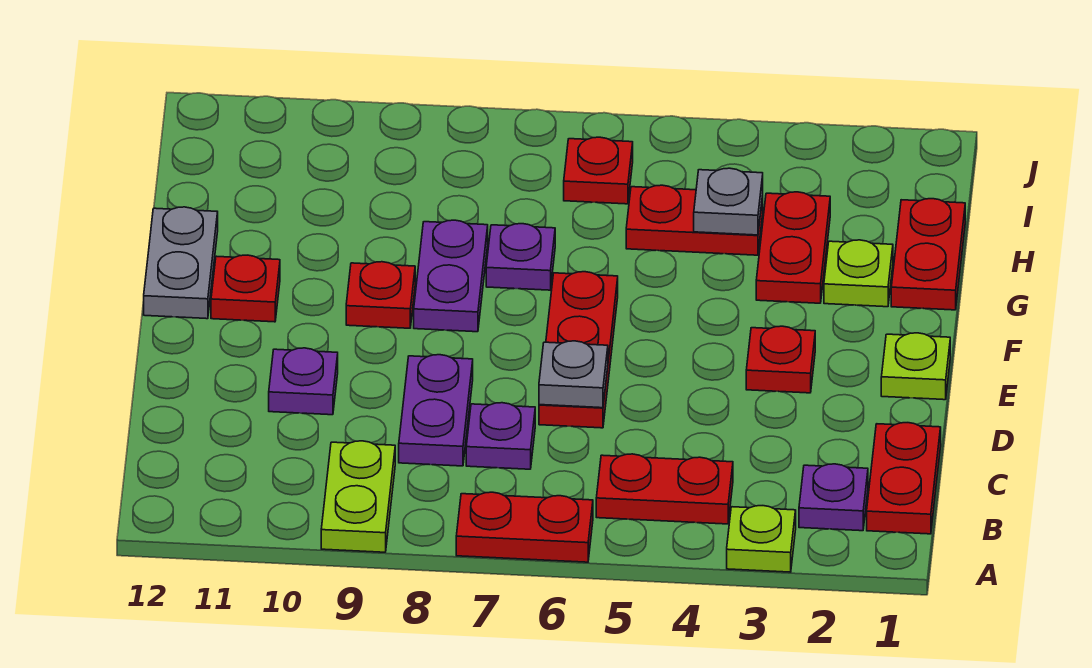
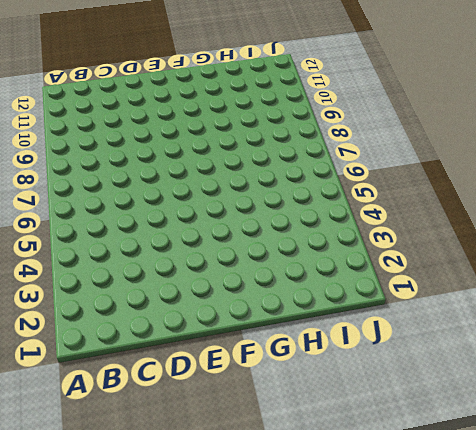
none -> lime plate A3 level 1
none -> red plate A6:A7 level 1
none -> lime plate A9:B9 level 1

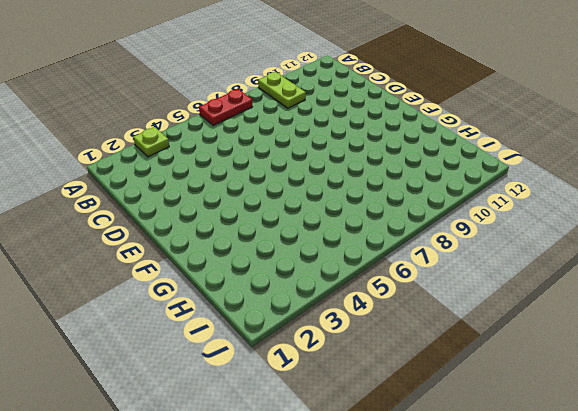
none -> red plate B1:C1 level 1
none -> purple plate B2 level 1
none -> red plate B4:B5 level 1

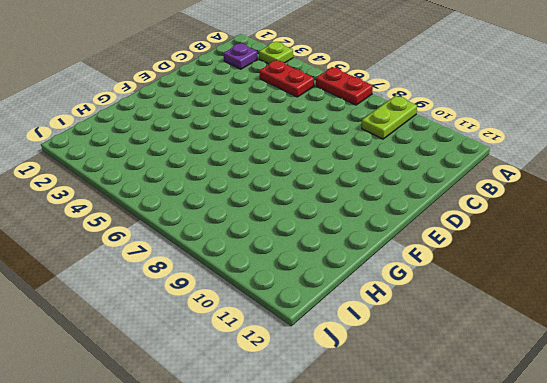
none -> red plate B1:C1 level 1
none -> purple plate C7 level 1
none -> purple plate C8:D8 level 1

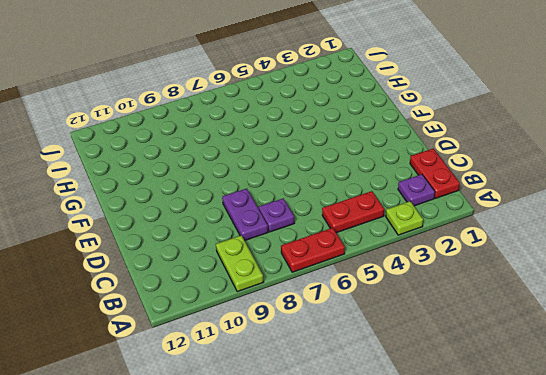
none -> red plate D6:F6 level 1
none -> purple plate D10 level 1
none -> lime plate E1 level 1

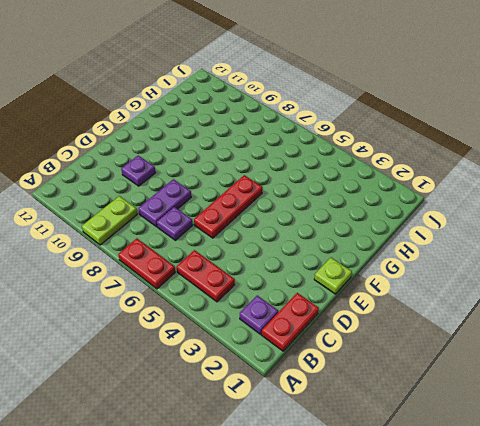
none -> lime plate A3 level 1
none -> red plate E3 level 1
none -> purple plate F8:G8 level 1

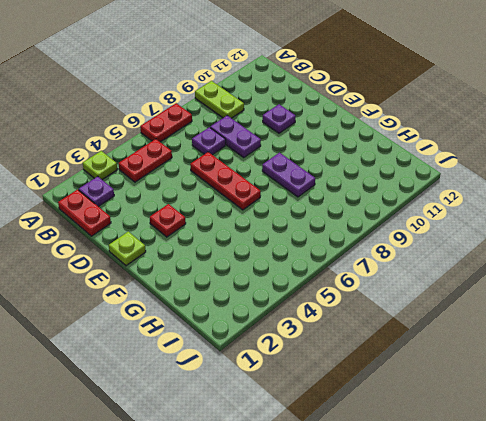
none -> red plate F9 level 1
none -> red plate F11 level 1
none -> grey plate F12:G12 level 1

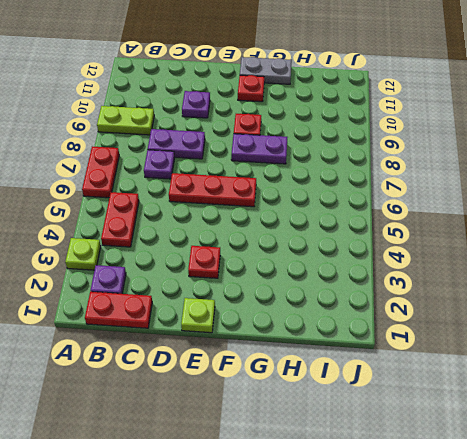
none -> red plate G1:H1 level 1
none -> lime plate G2 level 1
none -> red plate G3:H3 level 1

